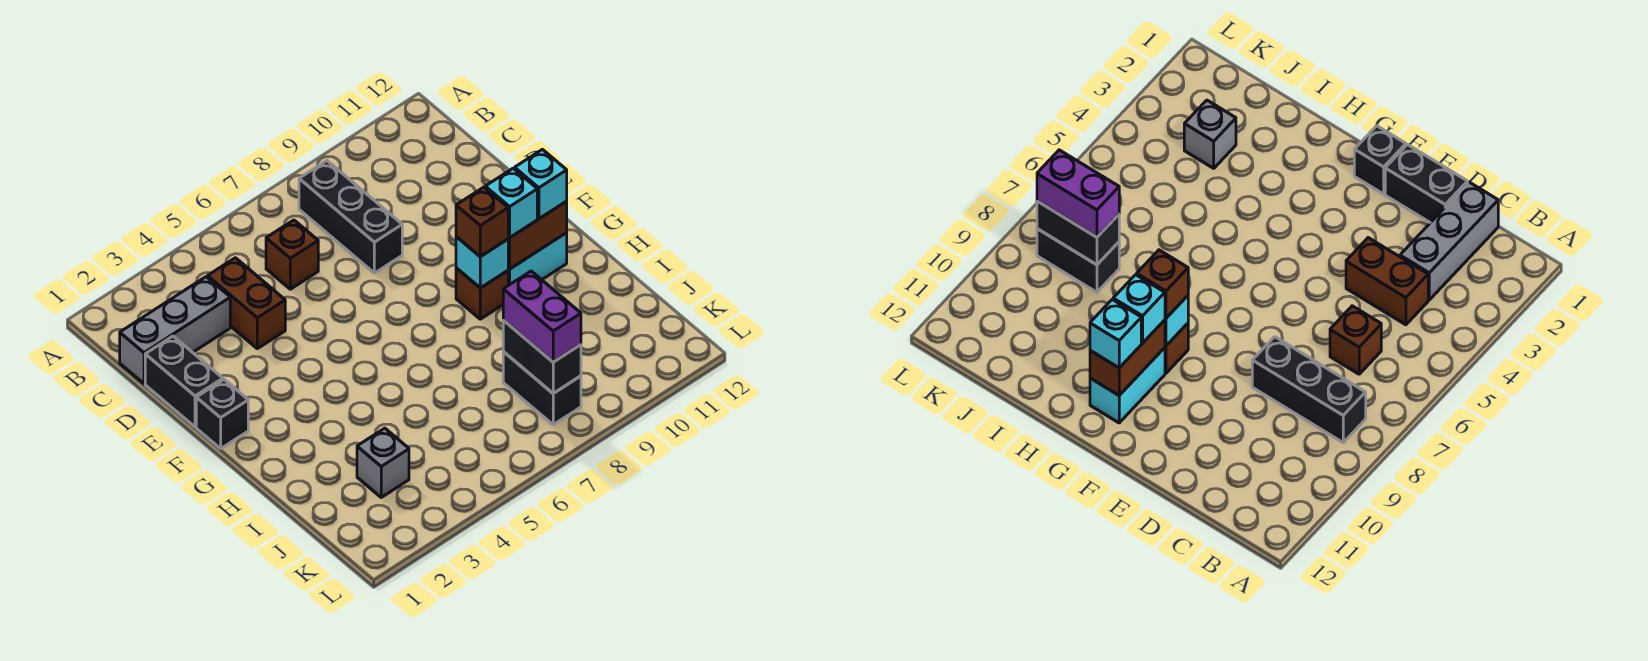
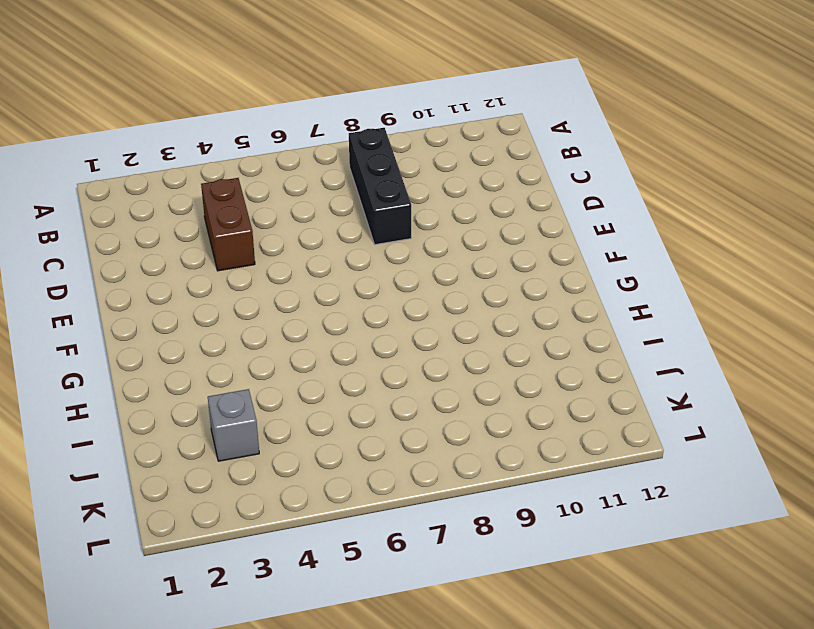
none -> grey brick C1:C3 level 1
none -> brown brick C6 level 1
none -> black brick D1:E1 level 1

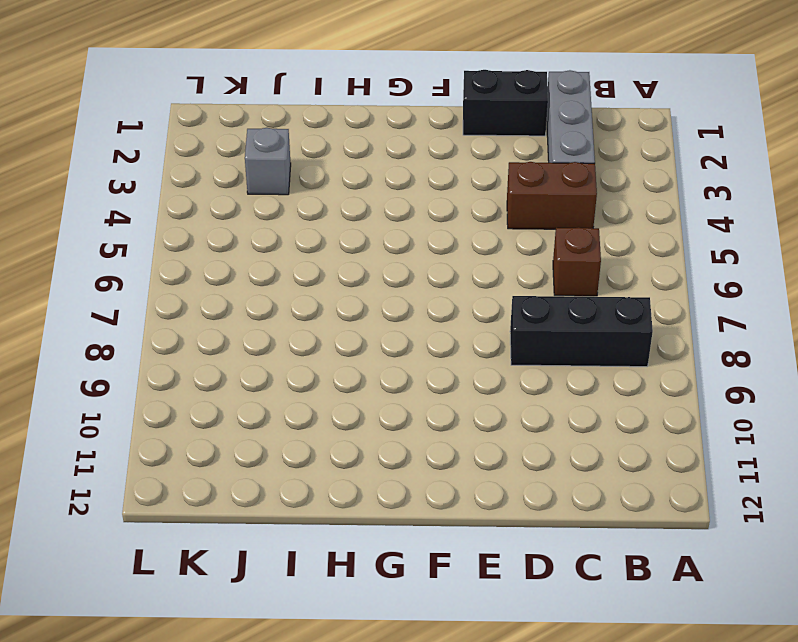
none -> black brick F1 level 1
none -> brown brick G9 level 1
none -> cyan brick G10:G11 level 1

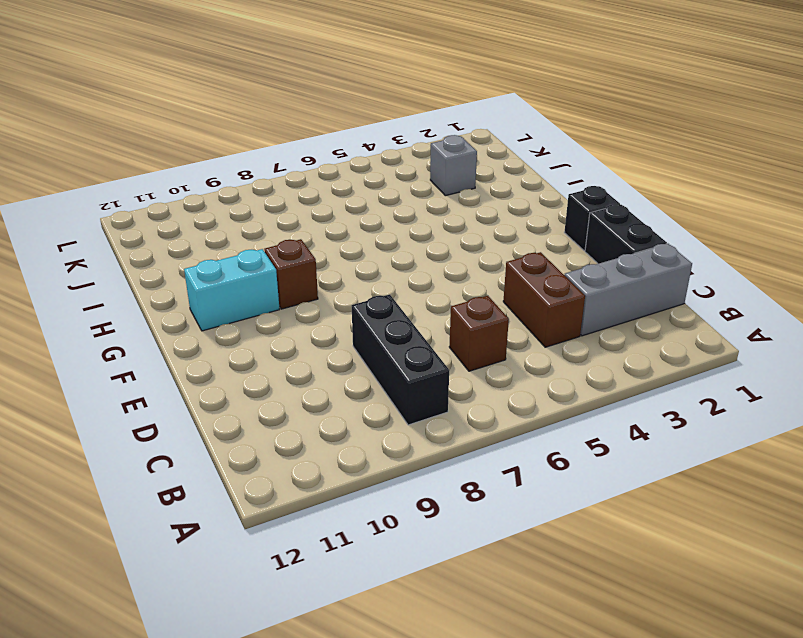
none -> black brick J8:K8 level 1
none -> cyan brick G9 level 2
none -> brown brick G10:G11 level 2

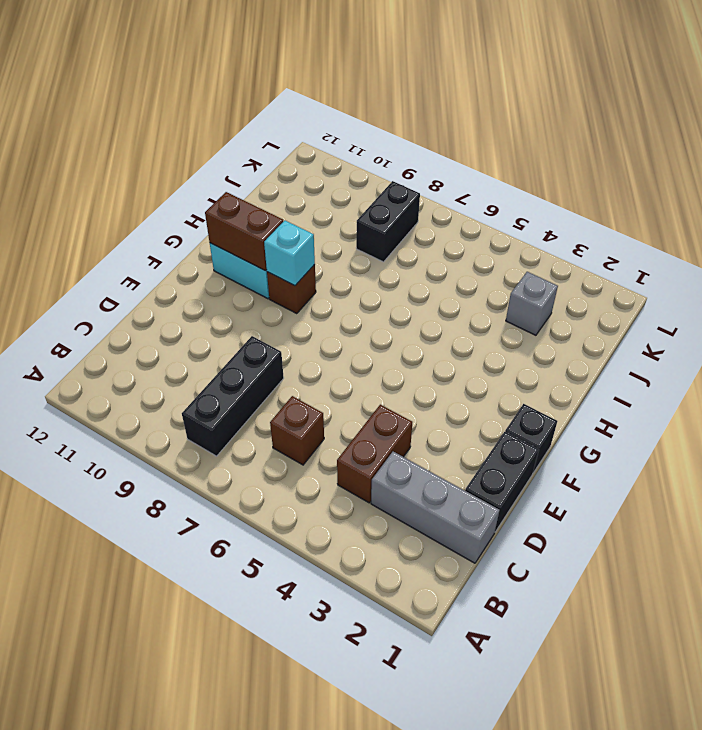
none -> black brick J8:K8 level 2
none -> brown brick G9 level 3
none -> cyan brick G10 level 3

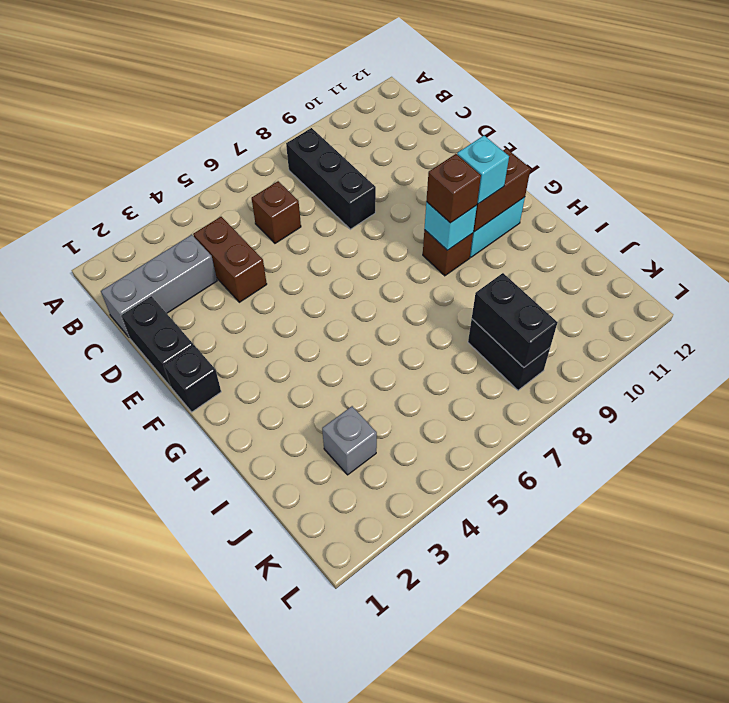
none -> cyan brick G11 level 3
none -> purple brick J8:K8 level 3

